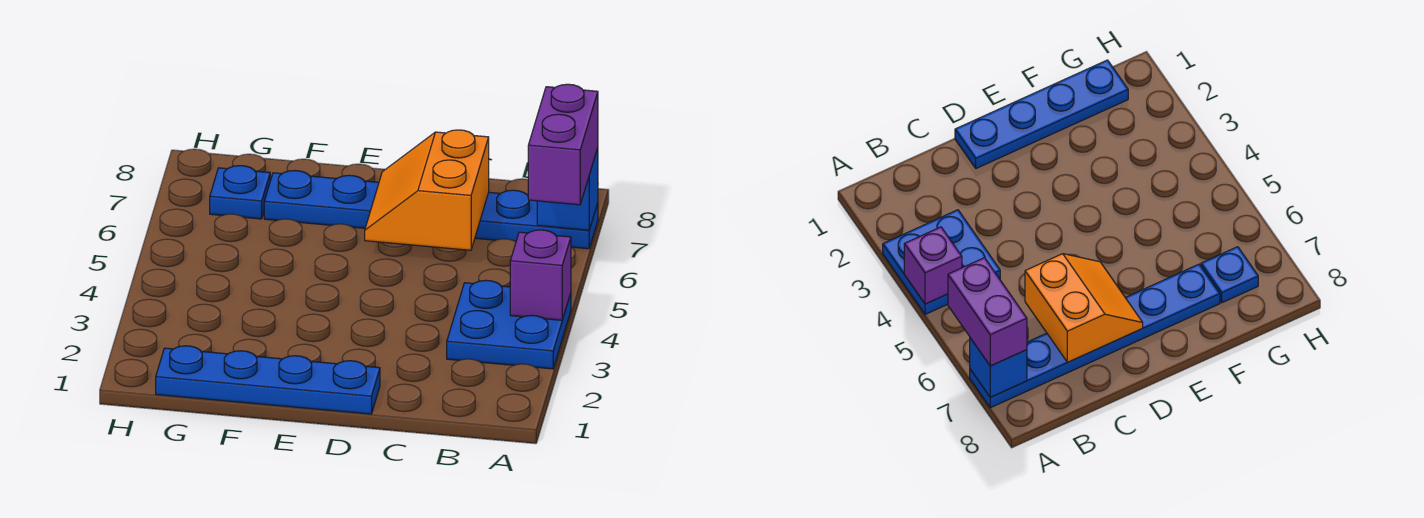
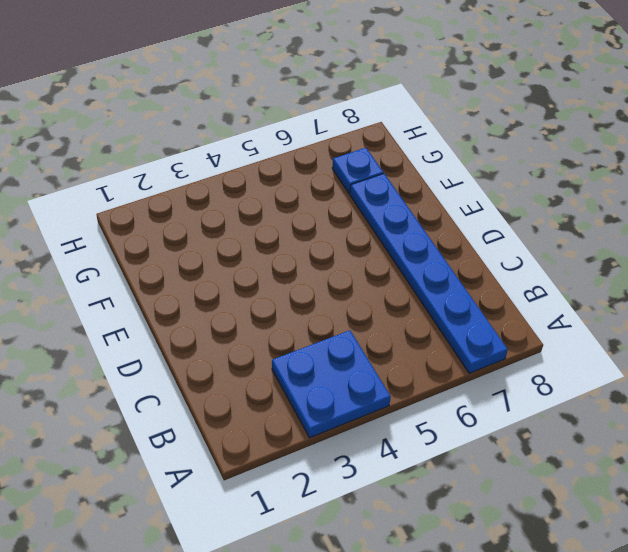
none -> blue plate D1:G1 level 1
none -> purple brick A4 level 2

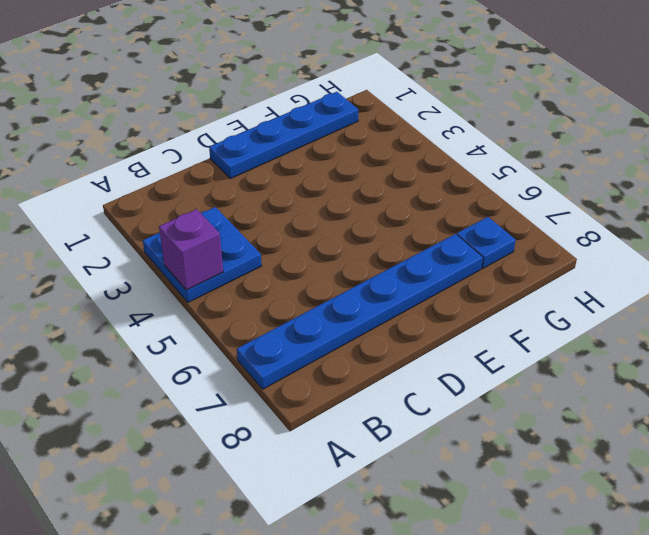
none -> blue brick A7 level 2
none -> orange slope C6:D7 level 2 top C

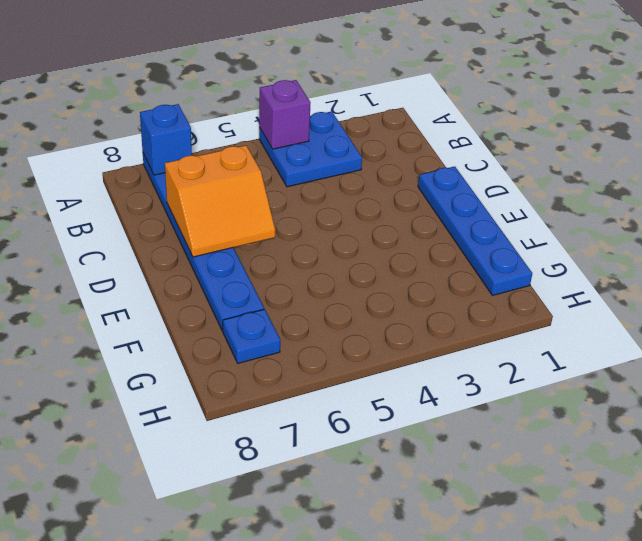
none -> purple brick A6:A7 level 3

